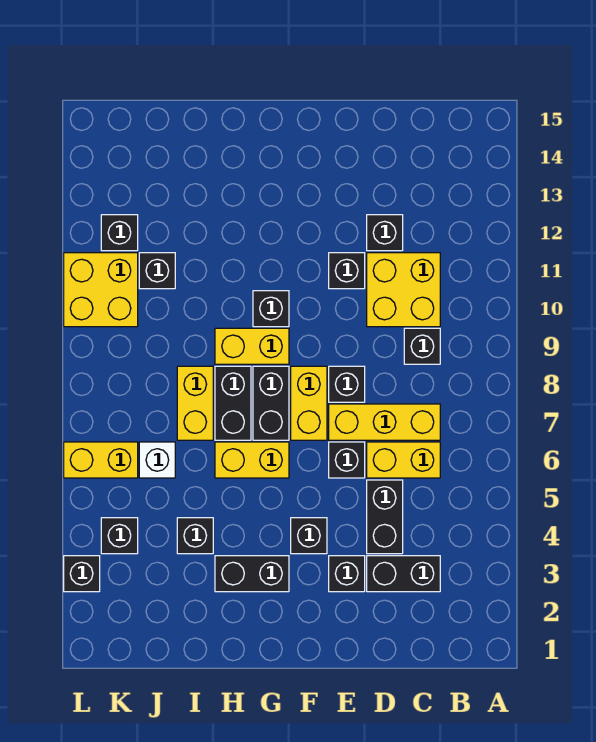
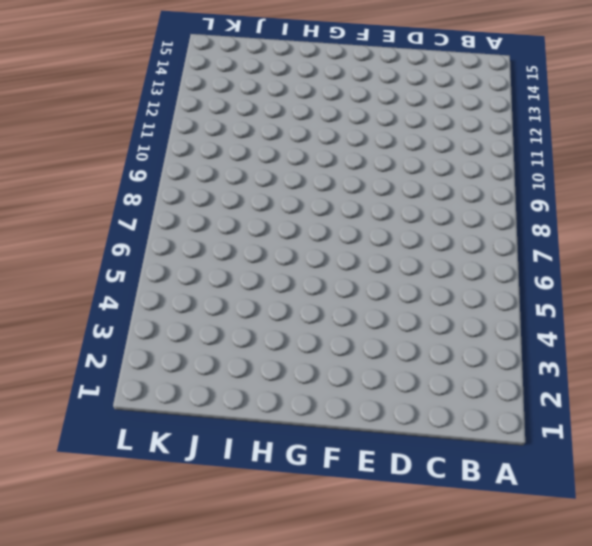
none -> black brick C3:D3 level 1
none -> yellow brick C6:D6 level 1
none -> yellow brick C7:E7 level 1

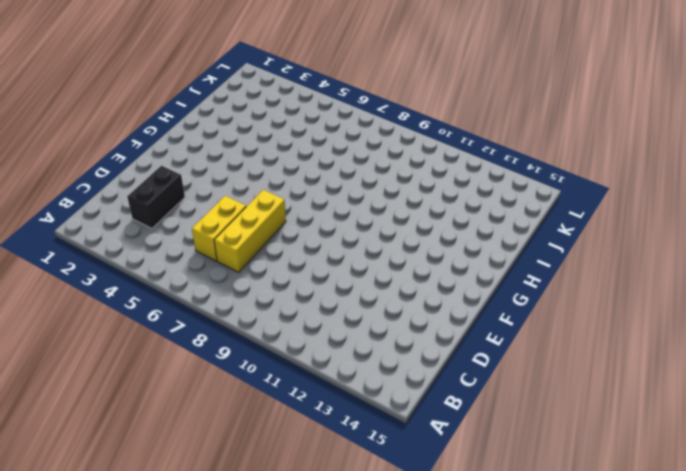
none -> black brick C9 level 1
none -> yellow brick C10:D11 level 1
none -> black brick D4:D5 level 1

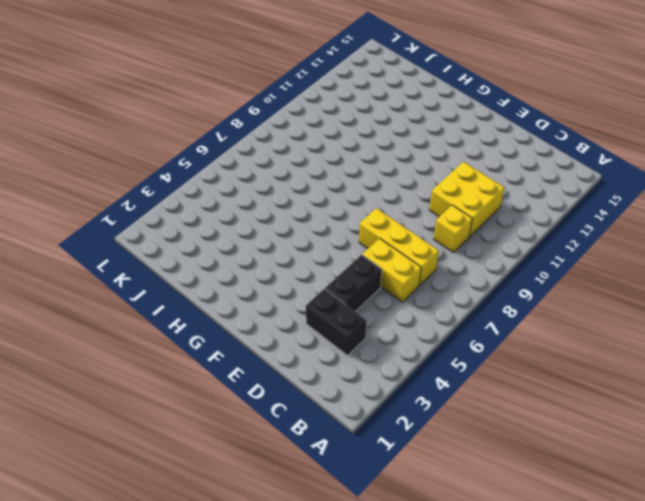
yellow brick C9 level 1 -> black brick C9 level 1
none -> black brick D12 level 1
none -> black brick E3 level 1
none -> black brick E6 level 1

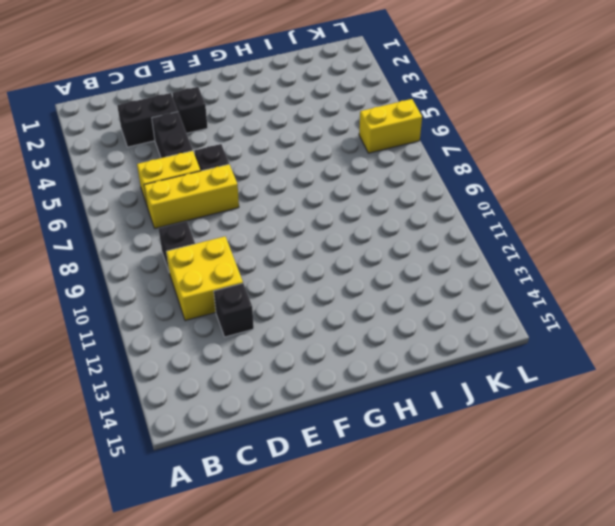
none -> black brick E8 level 1
none -> black brick E11 level 1
none -> black brick F4 level 1

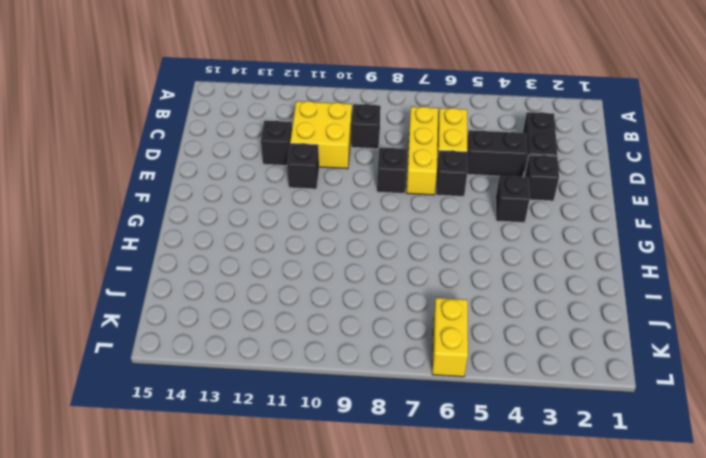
none -> yellow brick F7:F8 level 1
none -> black brick G3:H3 level 1
none -> yellow brick G6:H6 level 1

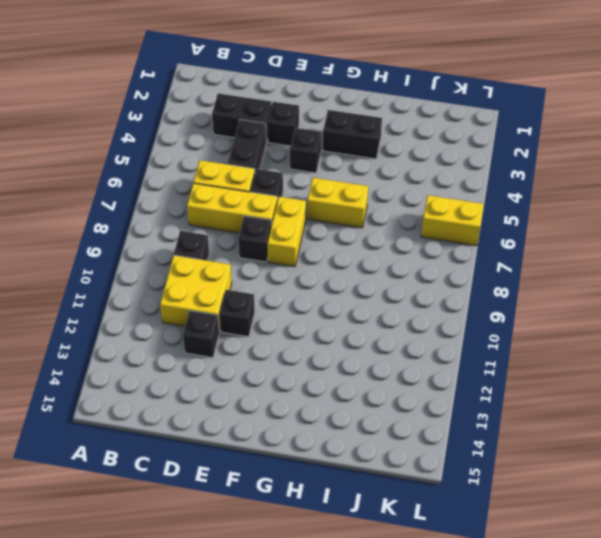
none -> black brick G7:G8 level 1
none -> yellow brick G9:H9 level 1
none -> black brick G10 level 1

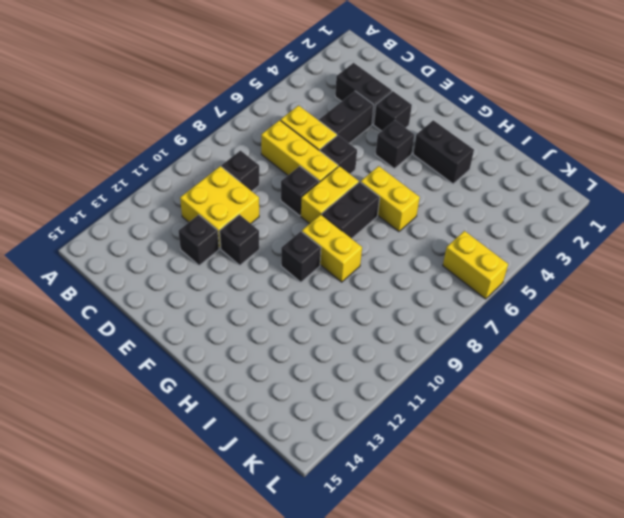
none -> black brick H7:H8 level 1
none -> black brick I4 level 1
none -> yellow brick I7:I8 level 1

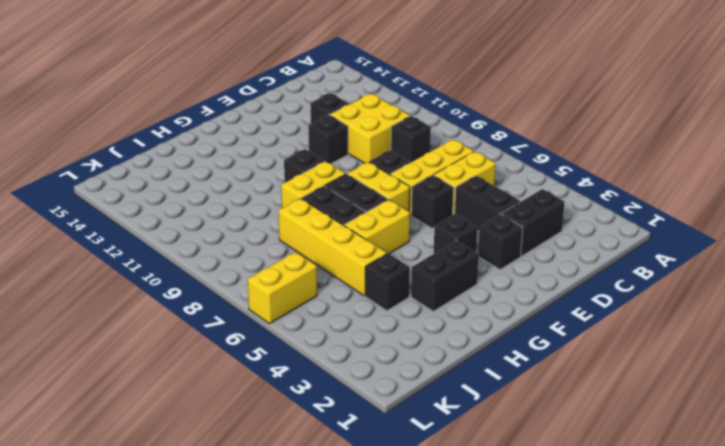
yellow brick I5:I8 level 1 -> yellow brick I7:I8 level 1
none -> white brick J6 level 1
none -> black brick J11 level 1
none -> black brick K4 level 1

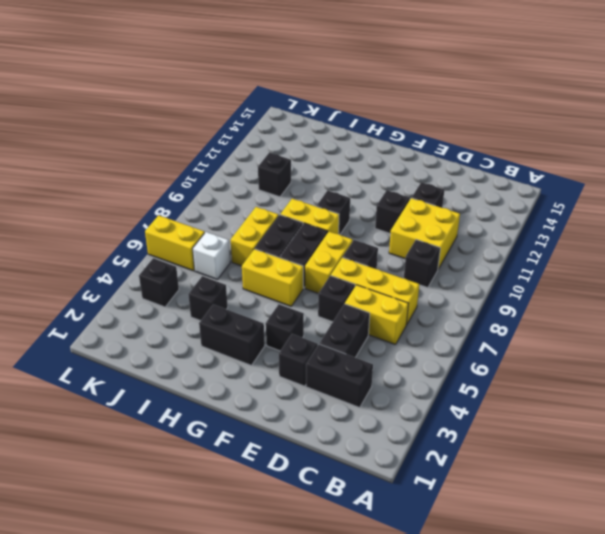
none -> yellow brick K10:L11 level 1
none -> black brick K12 level 1
none -> black brick L3 level 1

